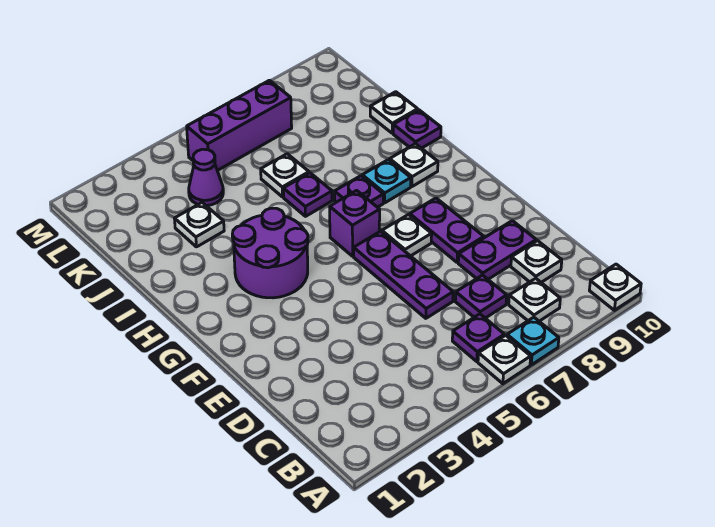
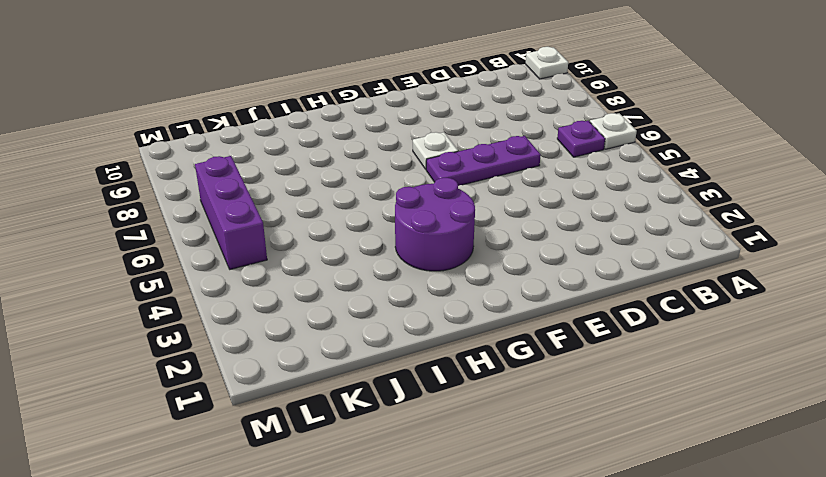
none -> cyan plate A7 level 1
none -> white plate B8 level 1
none -> purple plate C7 level 1

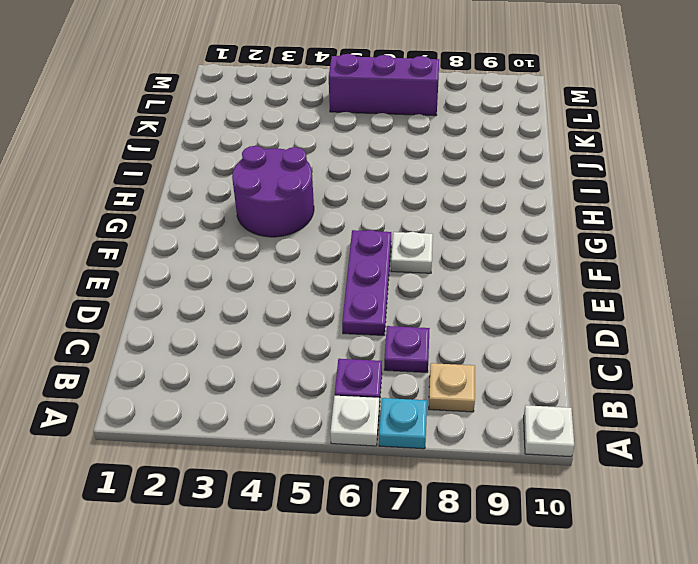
tan plate B8 level 1 -> white plate B8 level 1
none -> white plate C9 level 1
none -> purple plate D8:D9 level 1
none -> purple plate E8:F8 level 1

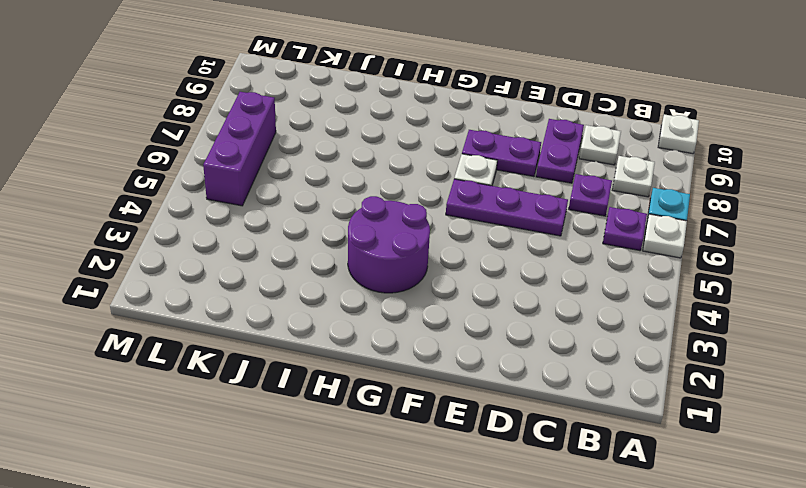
none -> purple brick G6 level 1
none -> purple plate H7 level 1
none -> cyan plate H8 level 1

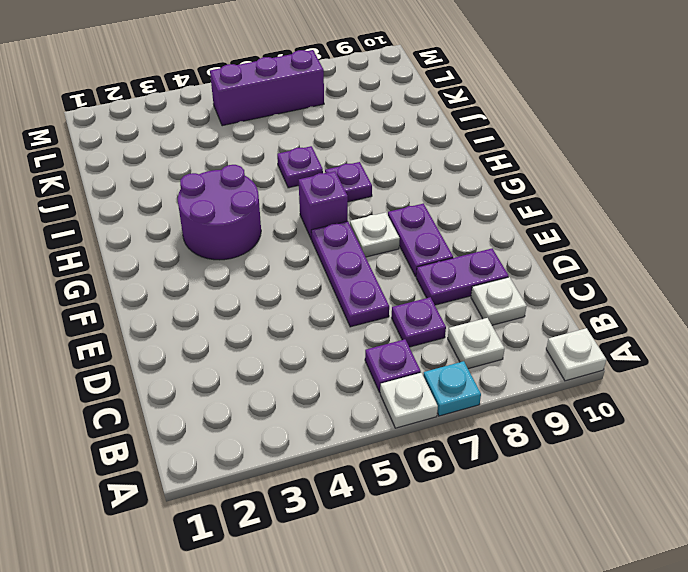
none -> cyan plate H8 level 1
none -> white plate H9 level 1
none -> purple plate I10 level 1

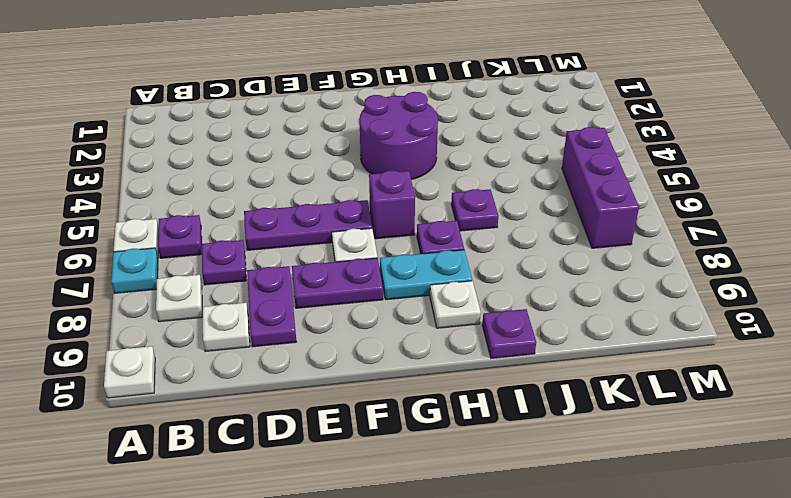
cyan plate G8:H8 level 1 -> cyan plate H8 level 1
none -> white plate J3 level 1
none -> white plate J6 level 1
none -> white plate J10 level 1

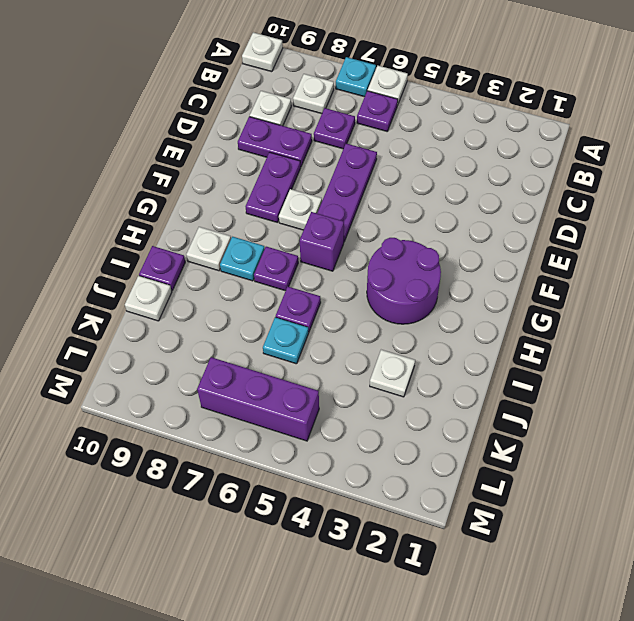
cyan plate J6 level 1 -> white plate J6 level 1
none -> purple cone K4 level 1

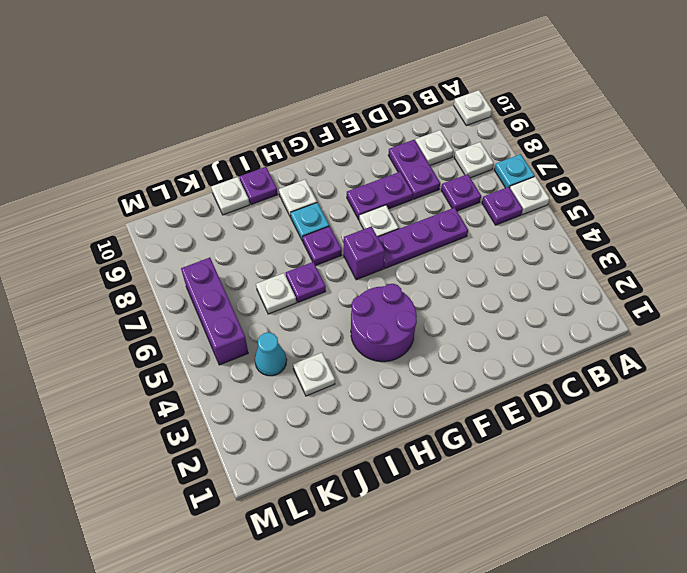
cyan cone K4 level 1 -> purple cone K4 level 1

